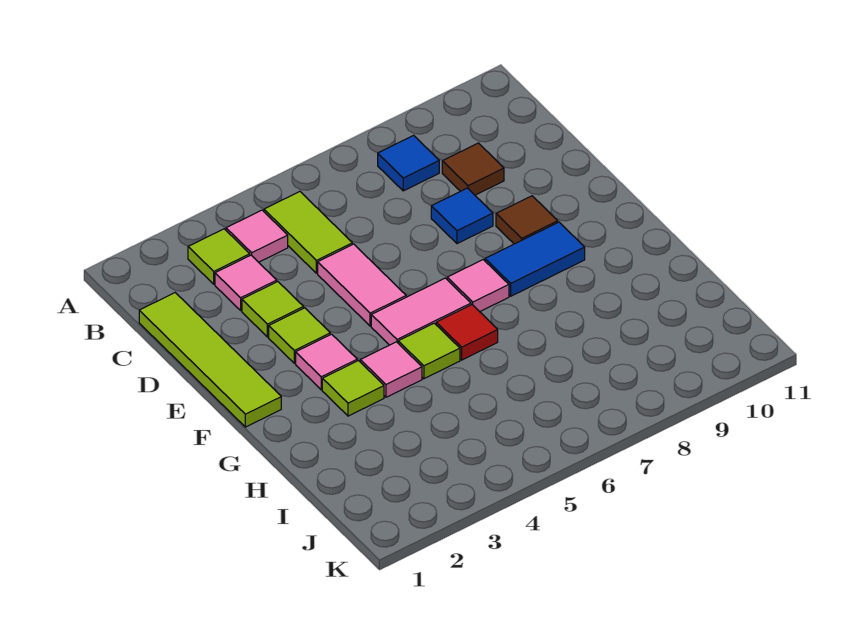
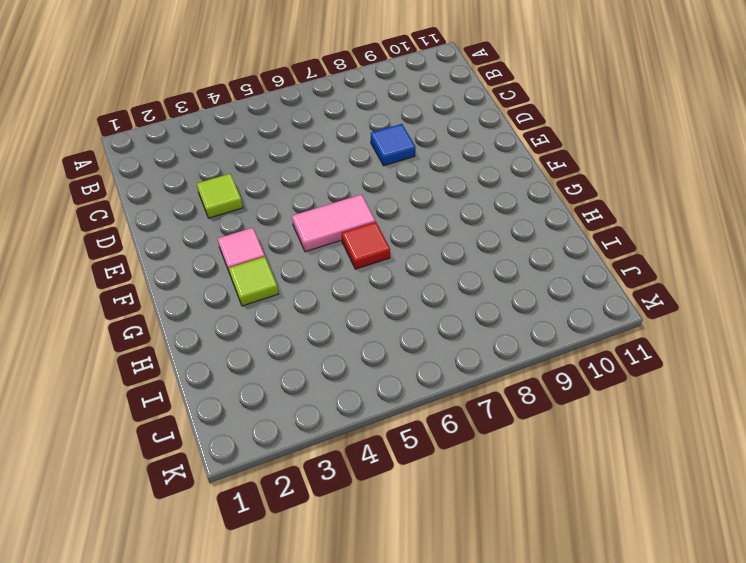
none -> lime tile B3 level 1
none -> pink tile B4 level 1
none -> lime tile B5:C5 level 1

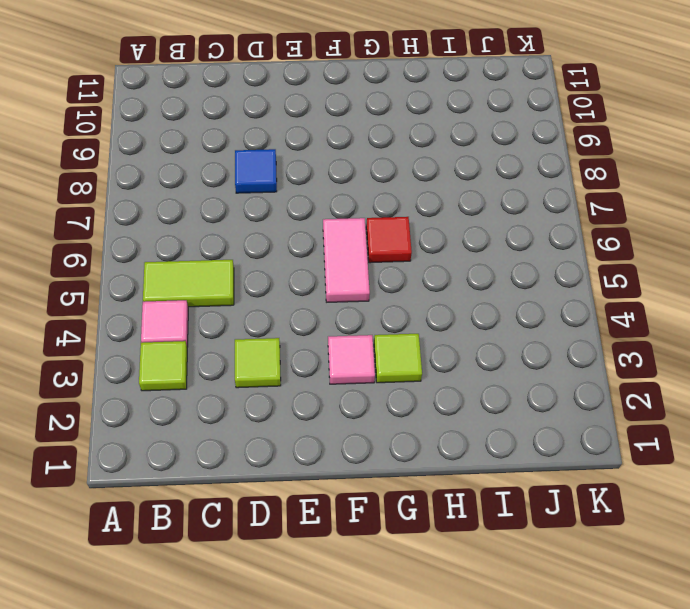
none -> blue tile B8 level 1
none -> lime tile C1:F1 level 1
none -> pink tile C3 level 1

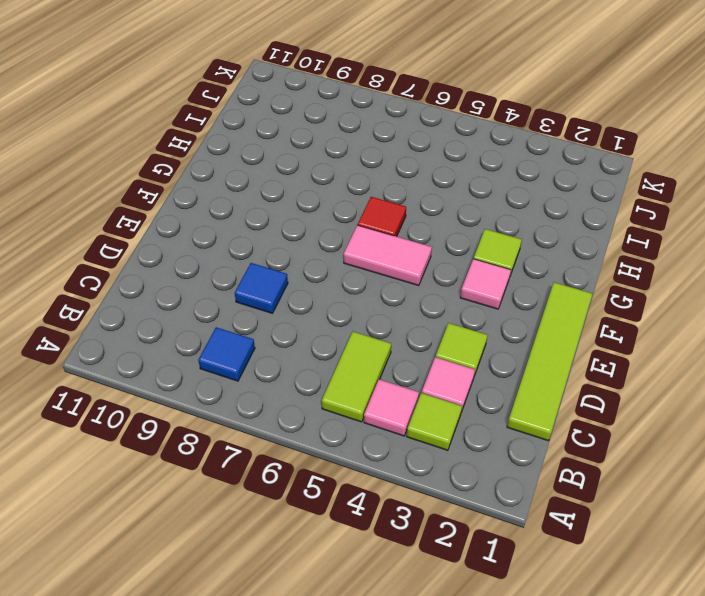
none -> brown tile C9 level 1
none -> pink tile D5:E5 level 1
none -> lime tile E3 level 1

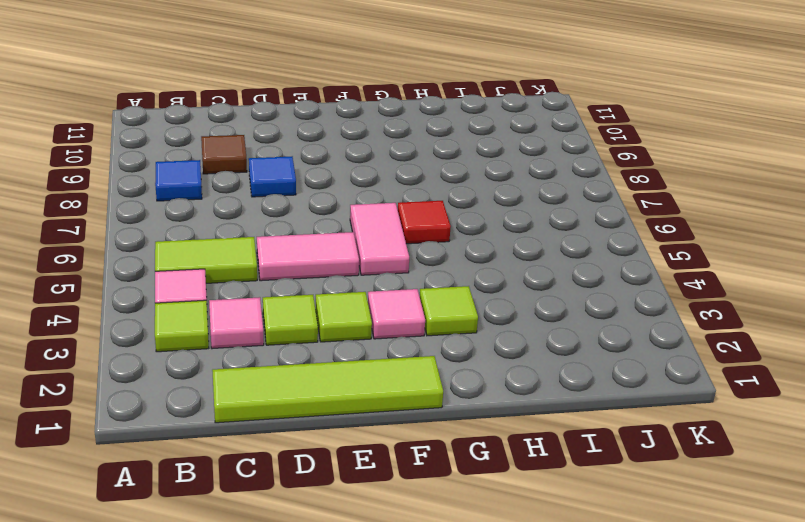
none -> brown tile E9 level 1
none -> pink tile F7 level 1
none -> blue tile F8:F9 level 1

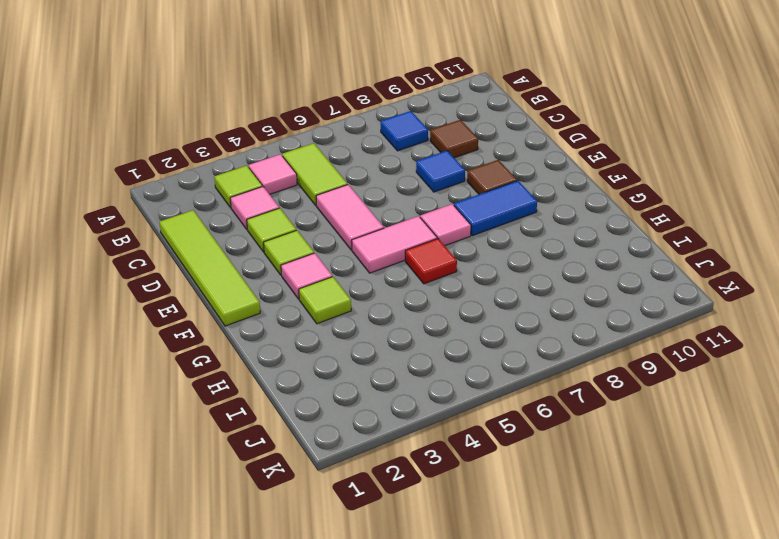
none -> pink tile G4 level 1
none -> lime tile G5 level 1

